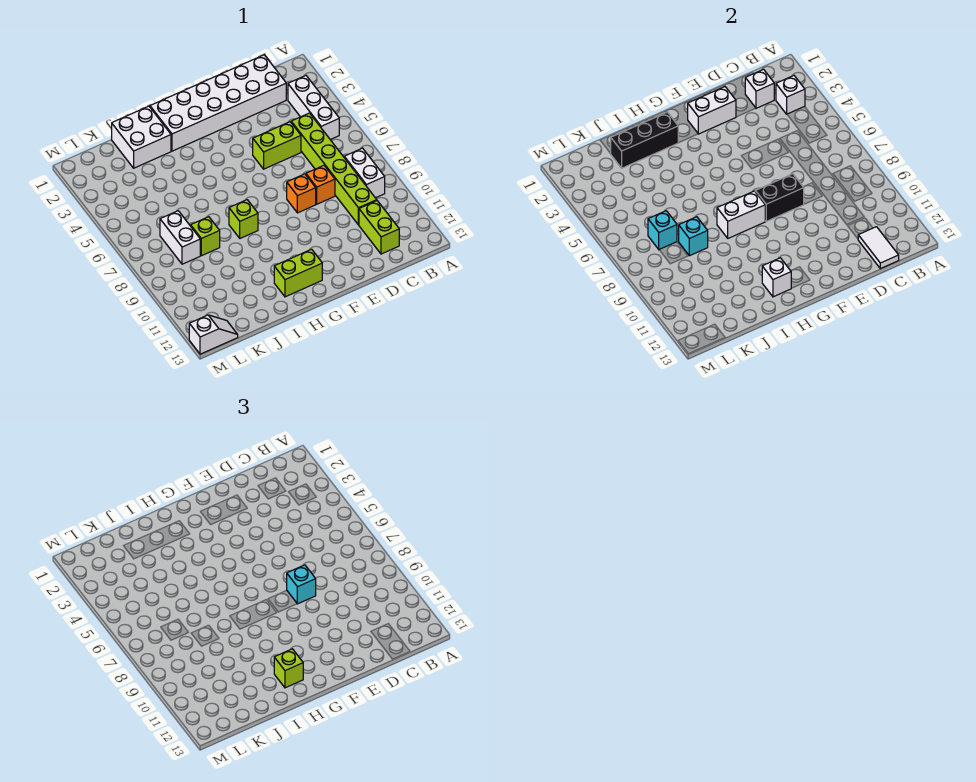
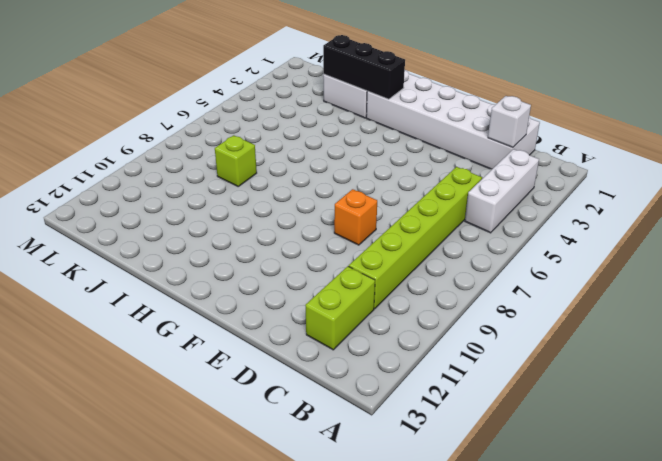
none -> white brick B8:B9 level 1
none -> lime brick D5:E5 level 1
none -> orange brick D8 level 1

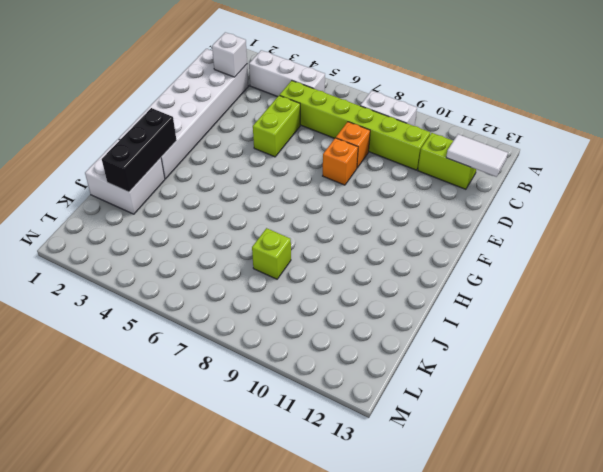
none -> lime brick G12:H12 level 1
none -> lime brick H8 level 1
none -> white brick K7:K8 level 1

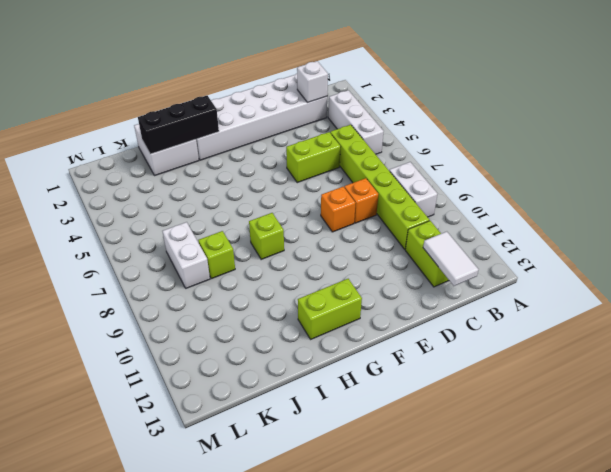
none -> white slope L13:M13 level 1 top M
none -> white brick B3 level 2
none -> white brick E2:F2 level 2

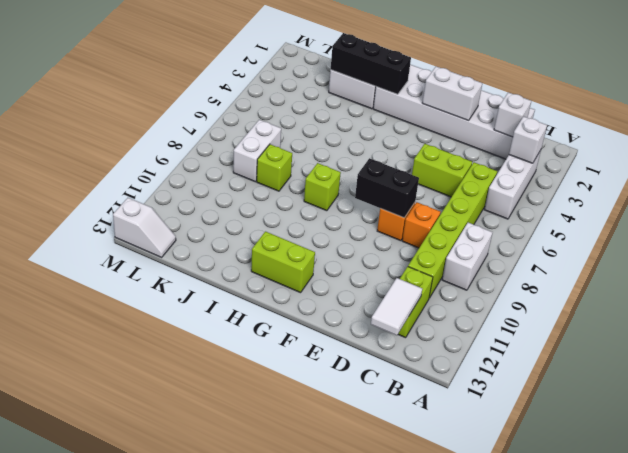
none -> white brick G8:H8 level 2
none -> white brick H12 level 2
none -> cyan brick J8 level 2

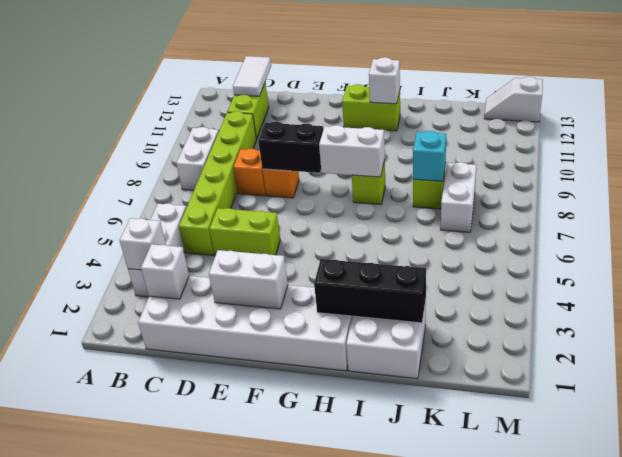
none -> cyan brick K7 level 2
none -> cyan brick E8 level 3
none -> lime brick H12 level 3

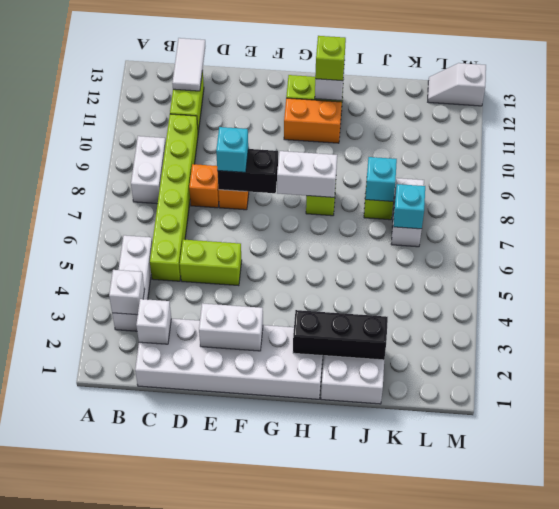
orange brick G11:H11 level 1 -> none

